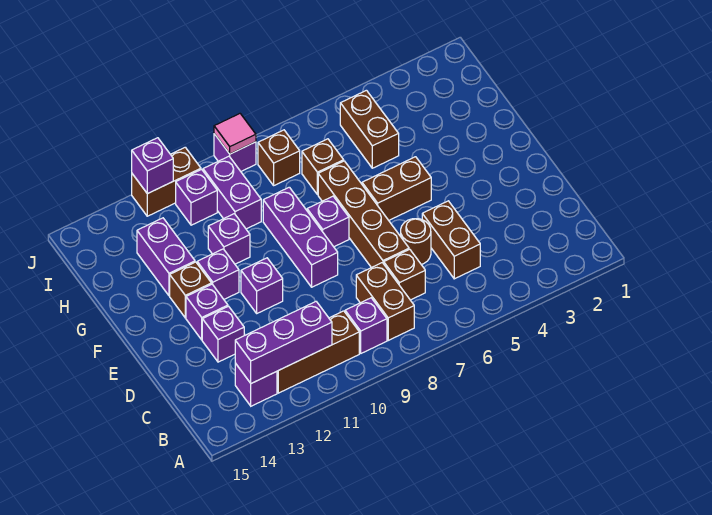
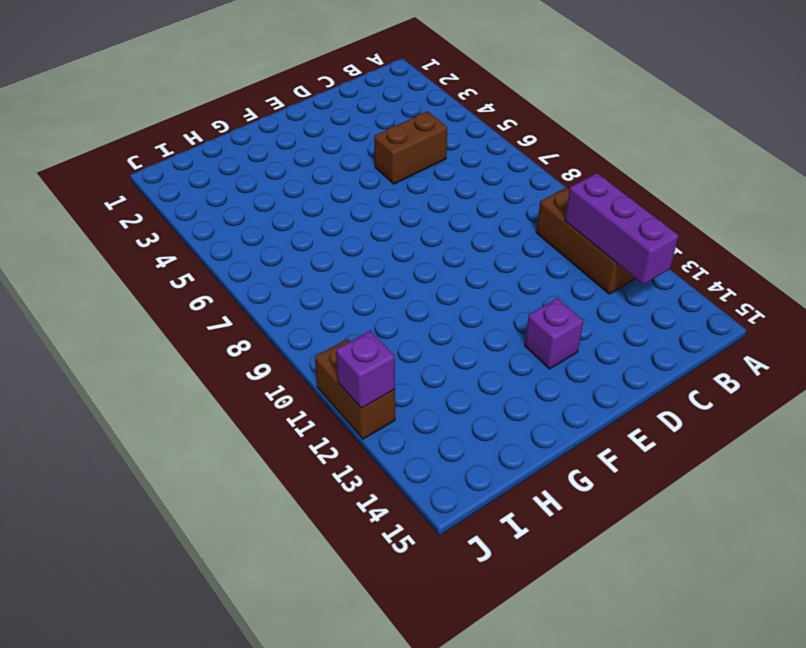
none -> brown brick B8:C8 level 1
none -> purple brick B9 level 1
none -> purple brick B13 level 1

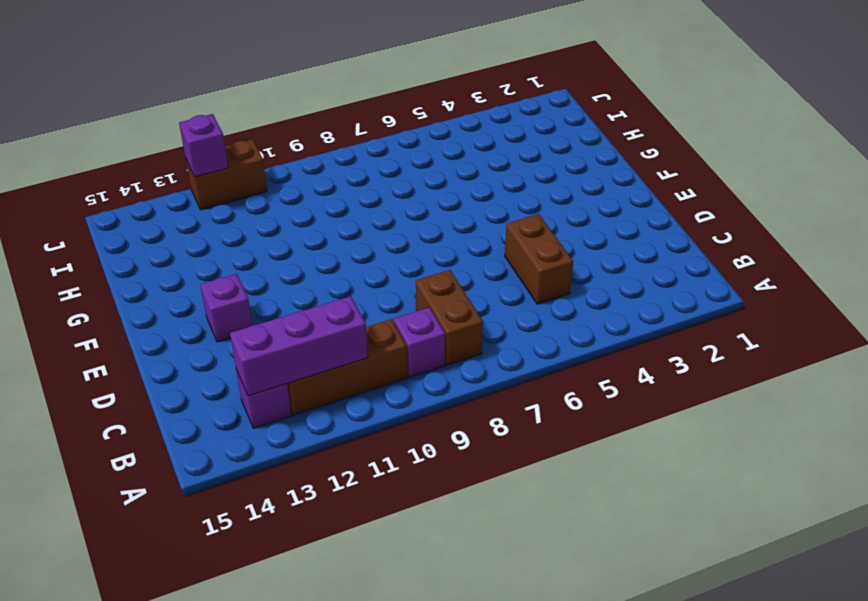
none -> brown brick C7 level 1
none -> brown round brick D6 level 1
none -> brown brick D7:G7 level 1

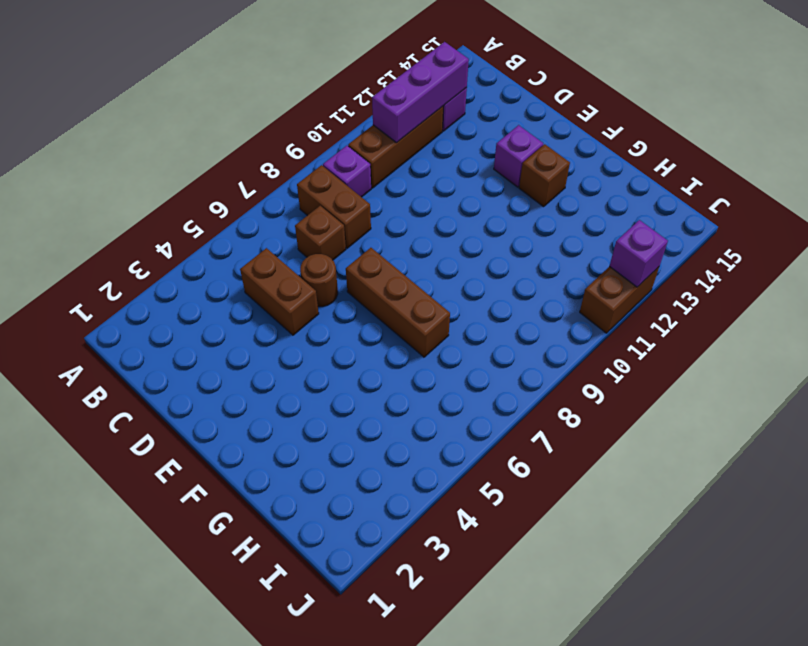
brown brick E7:G7 level 1 -> brown brick D7:G7 level 1
none -> purple brick D13 level 1
none -> purple brick E9:G9 level 1
none -> purple brick E11 level 1

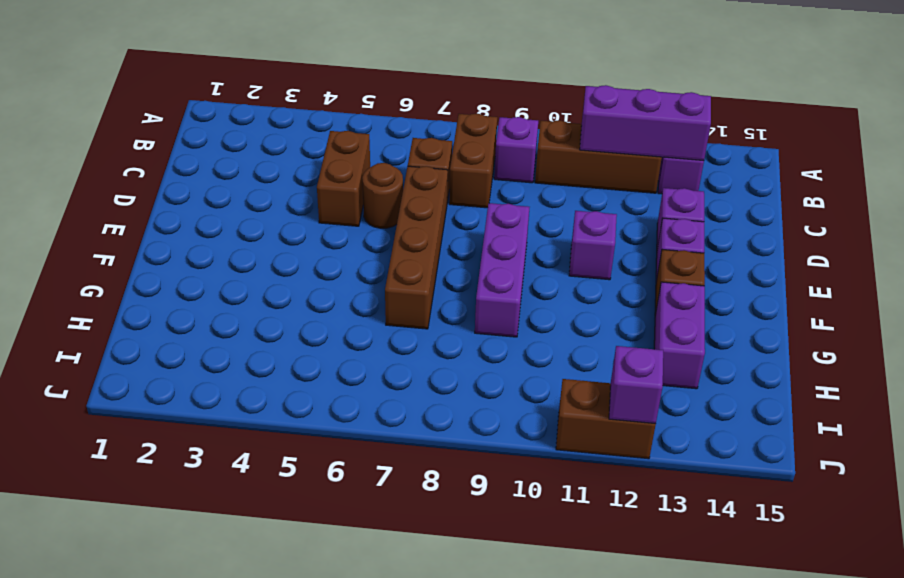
none -> brown brick F5:F6 level 1
none -> purple brick F8 level 1
none -> purple brick F12 level 1

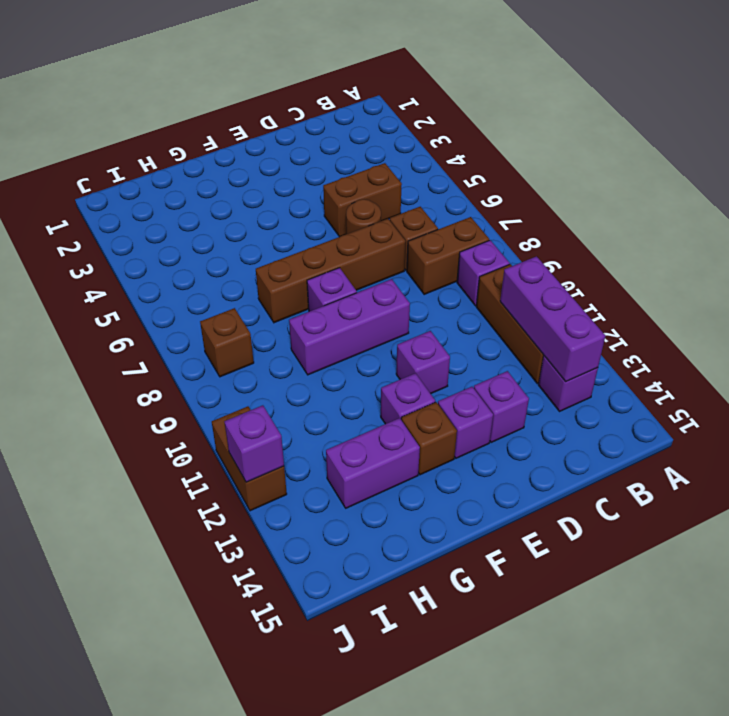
none -> brown brick F5:F6 level 1
none -> purple brick G11 level 1
none -> brown brick H5:I5 level 1

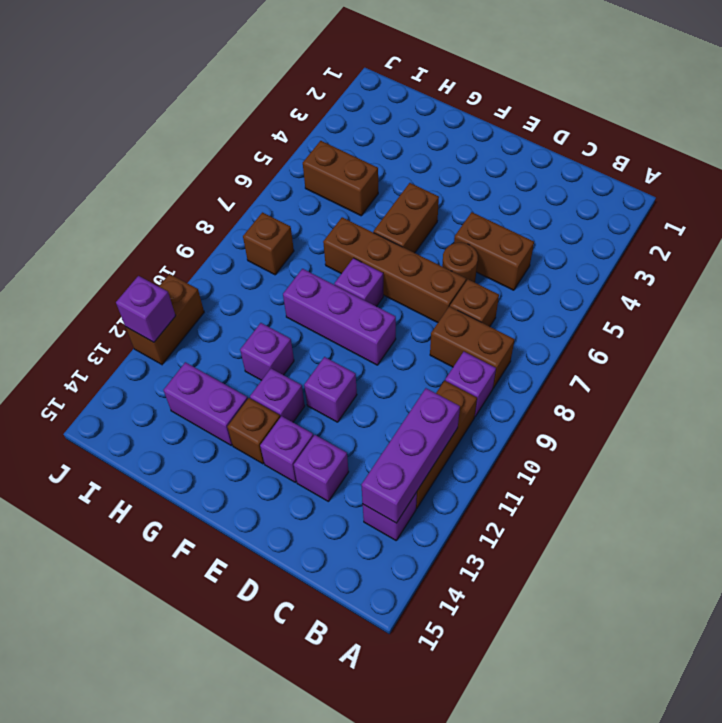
none -> brown brick H7 level 1
none -> purple brick H10:I10 level 1
none -> purple brick I11 level 1

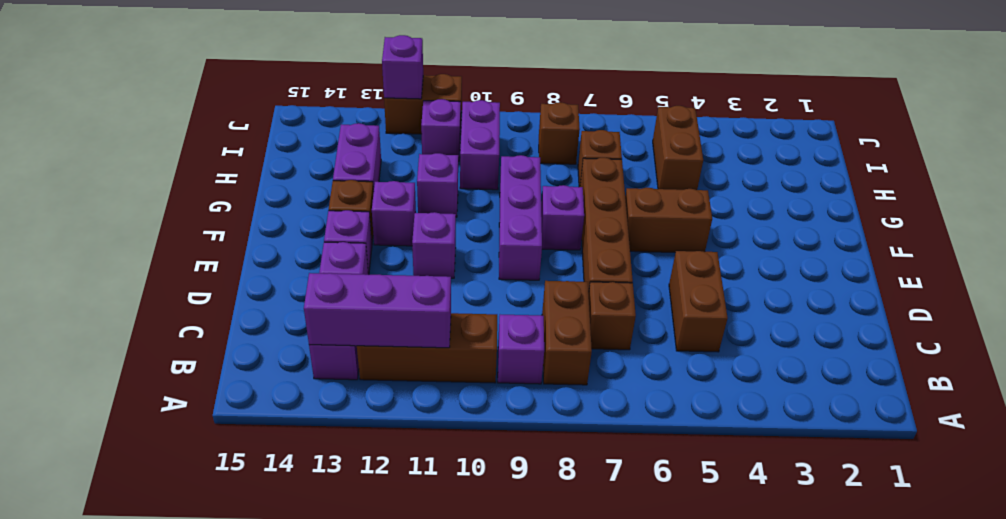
none -> brown round brick D6 level 1
none -> purple brick J9 level 1
none -> pink tile J9 level 2

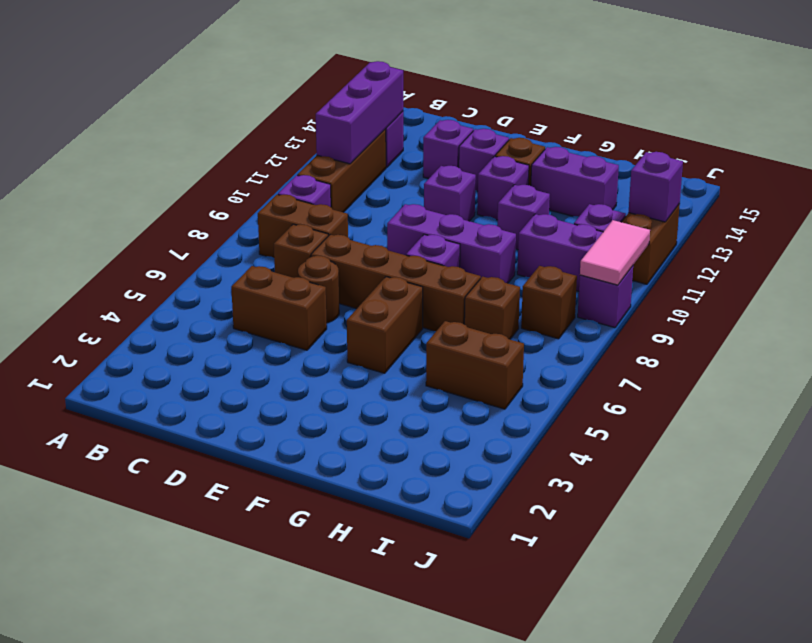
pink tile J9:J10 level 2 -> pink tile J9 level 2

